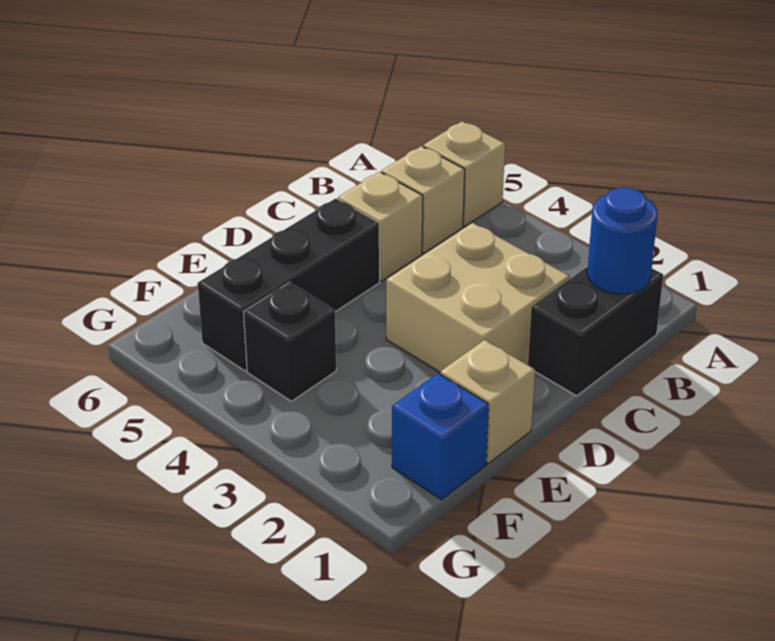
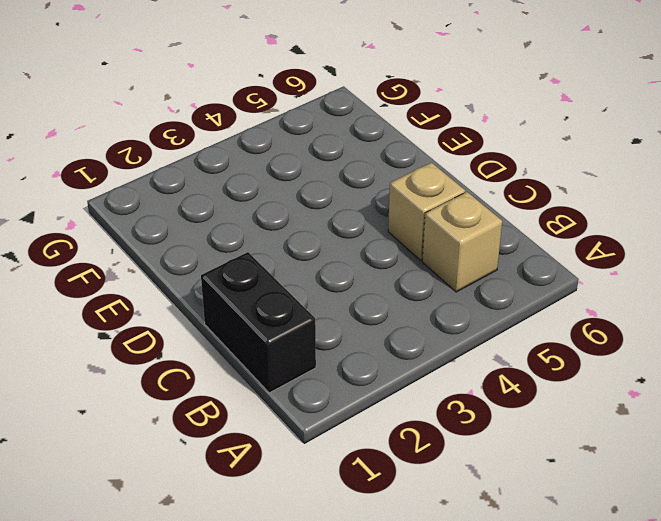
none -> tan brick A5 level 1
none -> tan brick C2:D3 level 1

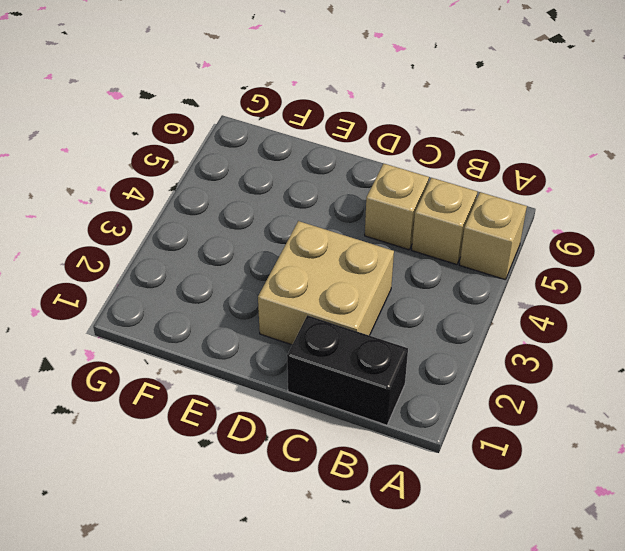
none -> black brick D5:F5 level 1
none -> tan brick E1 level 1

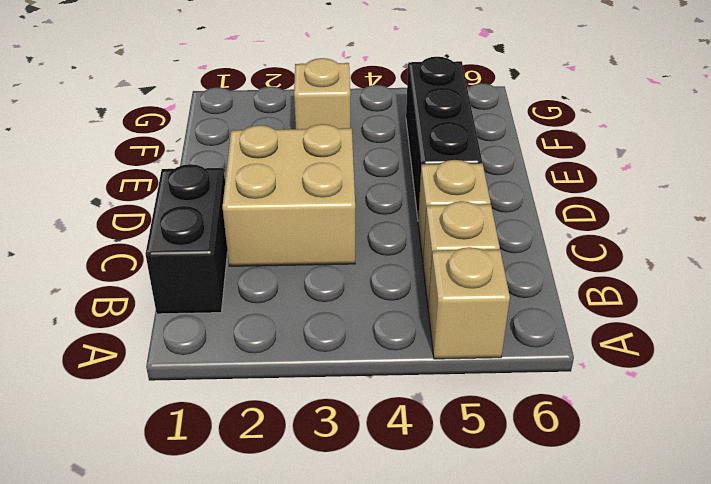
tan brick F3 level 1 -> tan brick E1 level 1
none -> blue brick F1 level 1
none -> black brick F4 level 1

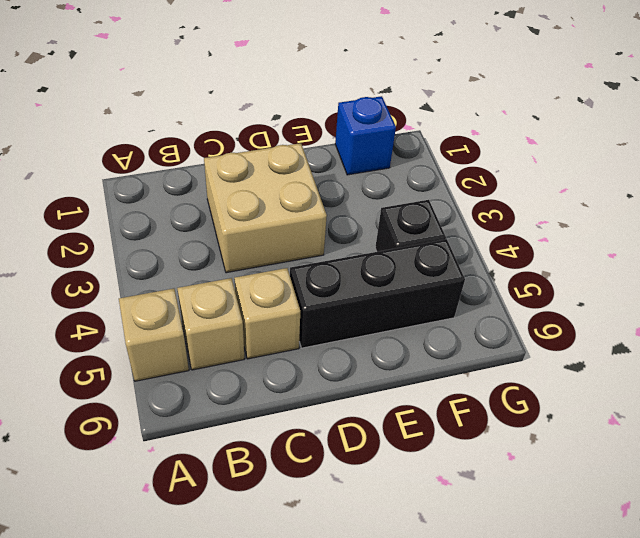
none -> black brick B1:C1 level 1
none -> tan brick E1 level 1

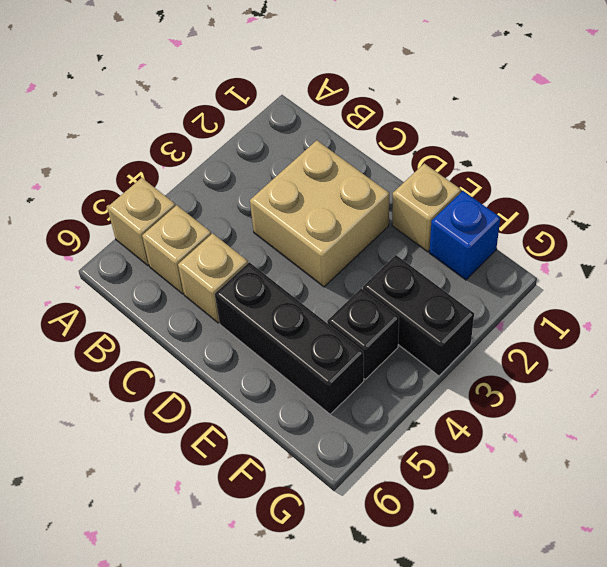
black brick F3:G3 level 1 -> black brick B1:C1 level 1
none -> blue round brick B1 level 2

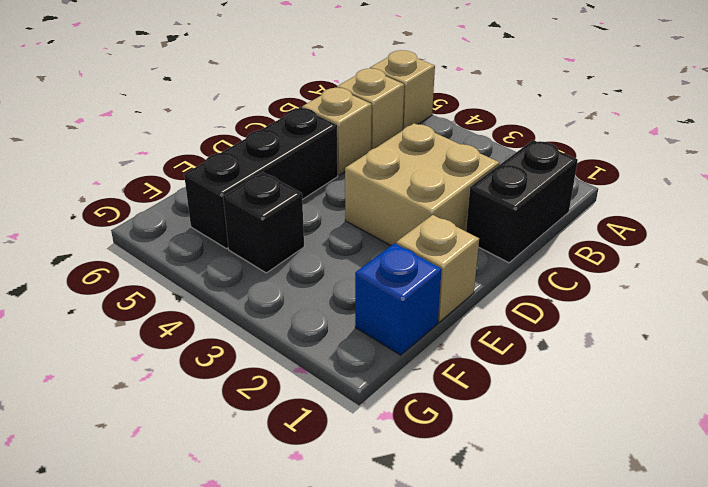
none -> blue round brick B1 level 2

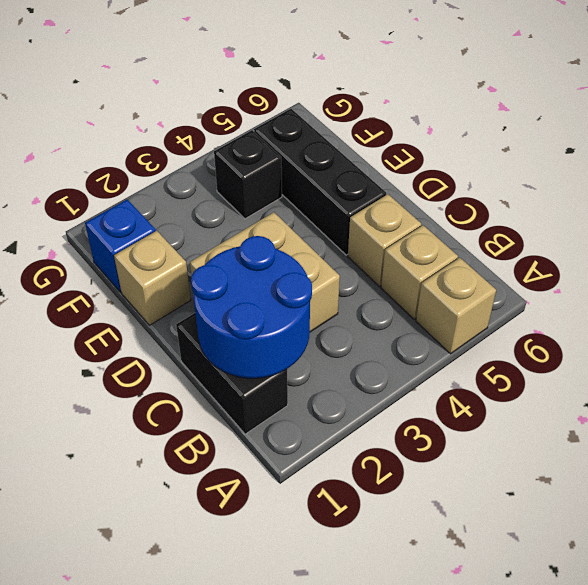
blue round brick B1:C2 level 2 -> blue round brick B1 level 2

